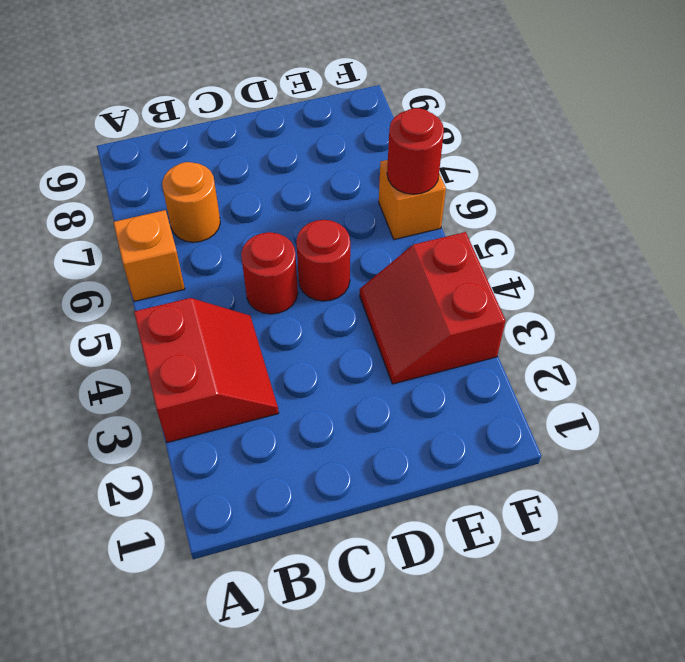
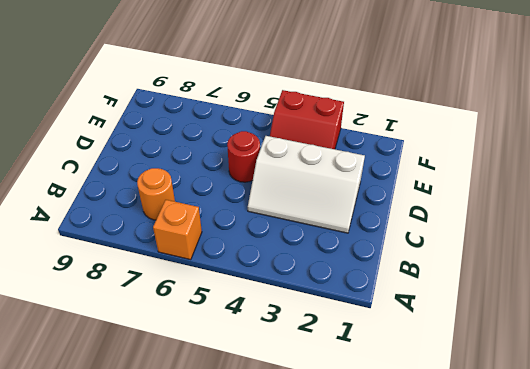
white slope C2:D4 level 1 top D -> none
none -> red slope A3:B4 level 1 top A
none -> red round brick C5 level 1

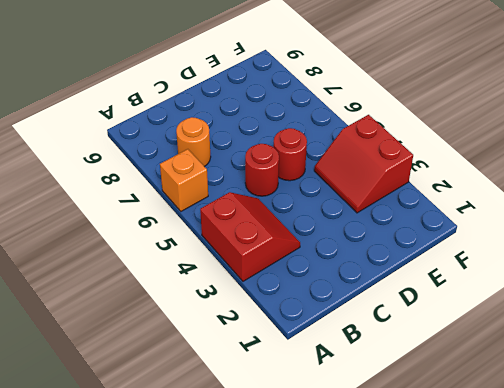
none -> orange brick F6 level 1
none -> red round brick F6 level 2

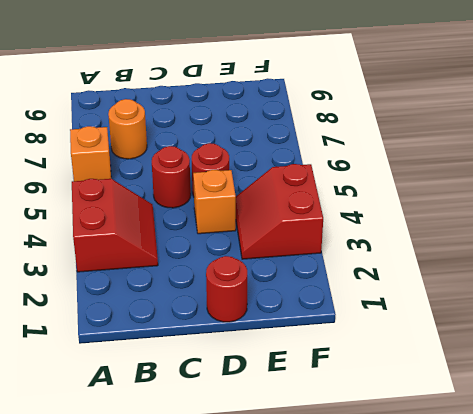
red round brick D1 level 1 -> red round brick F6 level 2
orange brick D4 level 1 -> orange brick F6 level 1

